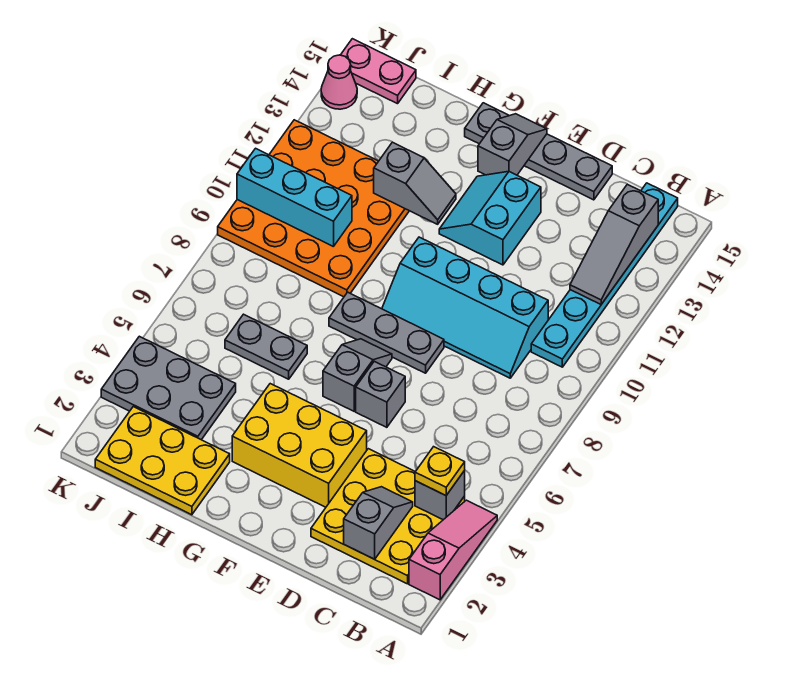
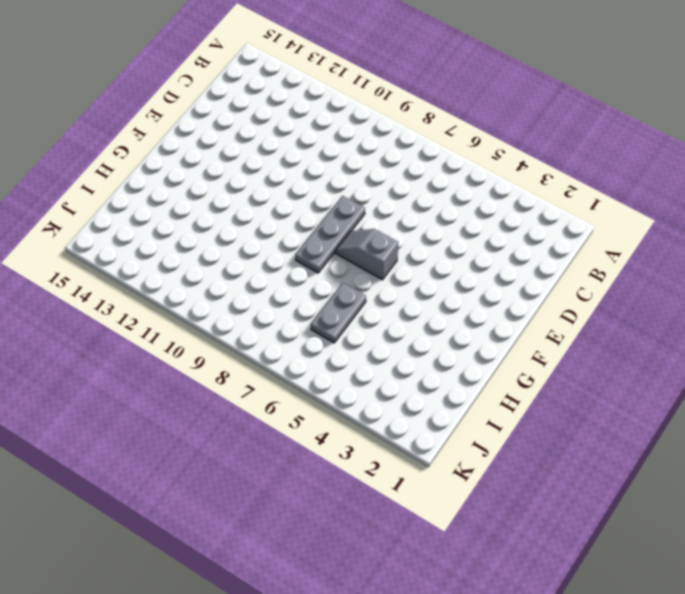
none -> pink slope A2:A4 level 1 top 2
none -> yellow plate B2:D4 level 1
none -> cyan plate B10:B15 level 1

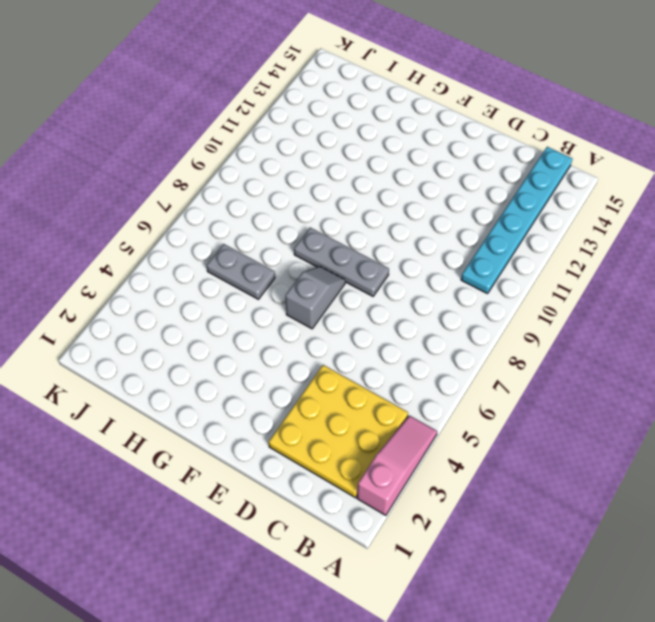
none -> cyan slope C9:F10 level 1 top 10
none -> grey plate D15:G15 level 1
none -> yellow brick E3:G4 level 1

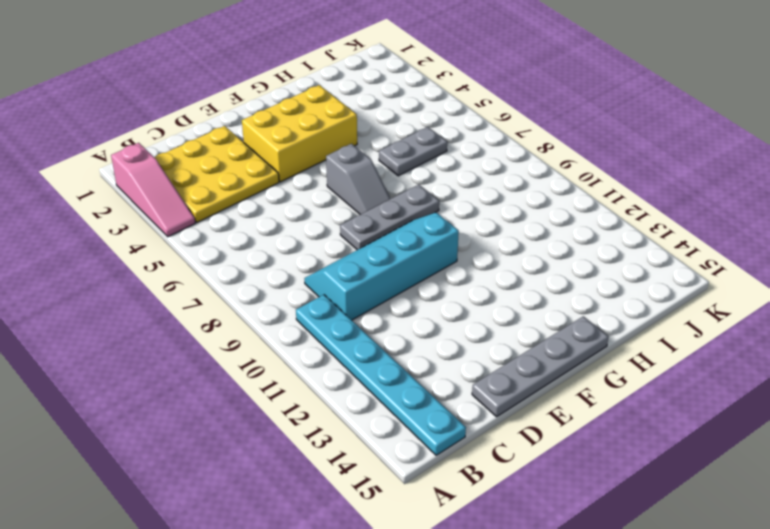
none -> grey brick E6 level 1
none -> cyan slope E12:F13 level 1 top E
none -> yellow plate H1:J2 level 1

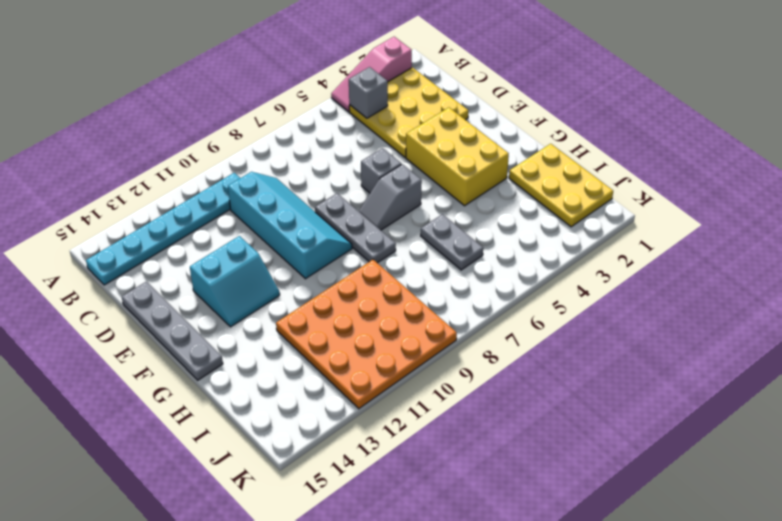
none -> grey plate I3:K4 level 1
none -> pink plate J15:K15 level 1
none -> pink cone K14 level 1

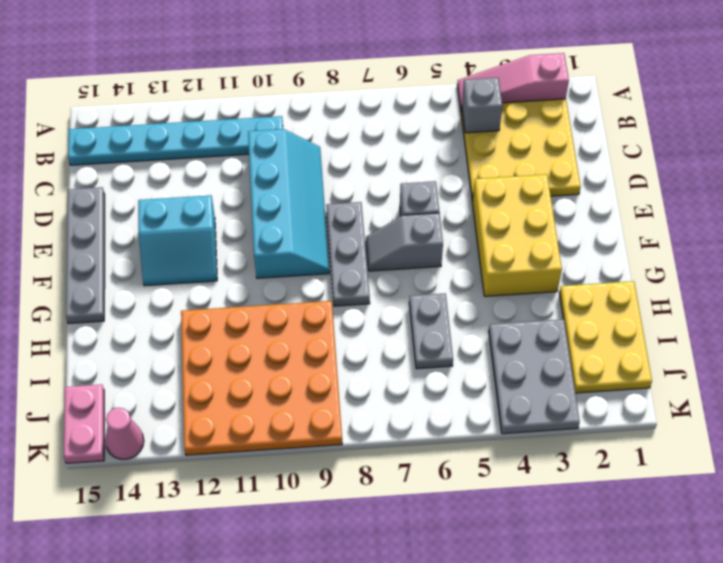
none -> grey slope B12:B14 level 2 top 14
none -> grey slope C2:C3 level 2 top 2
none -> grey slope F14:F15 level 2 top 14

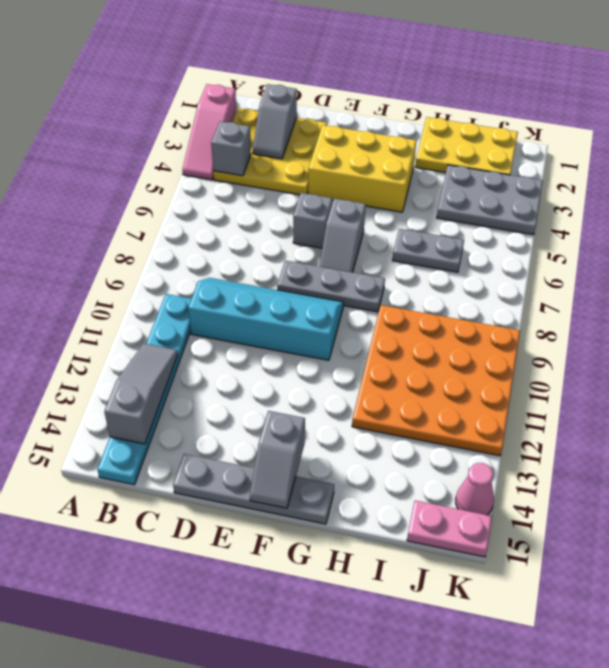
none -> cyan slope E12:F13 level 1 top E
none -> grey slope G12:H12 level 2 top H
none -> cyan brick I10:K10 level 2

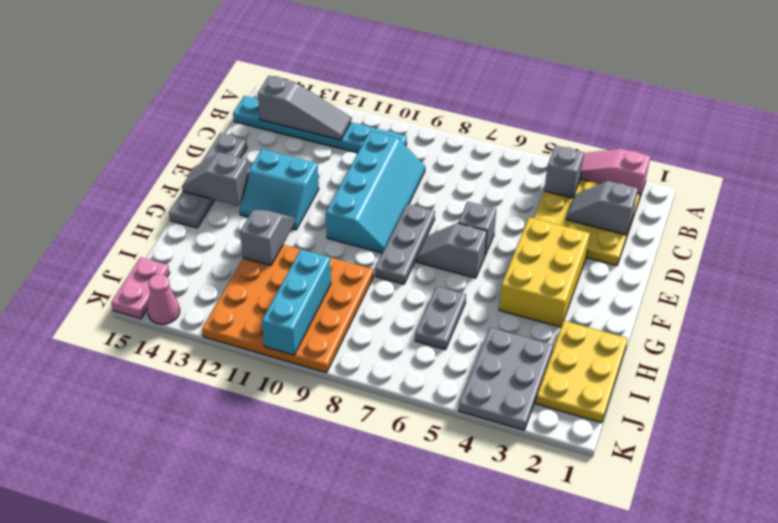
none -> yellow plate B4 level 3

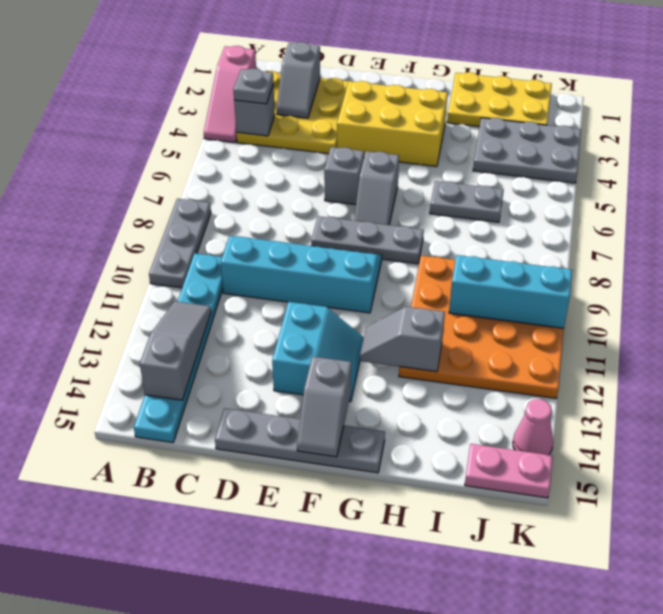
grey plate A8:A10 level 1 -> none
grey plate B4 level 3 -> yellow plate B4 level 3

